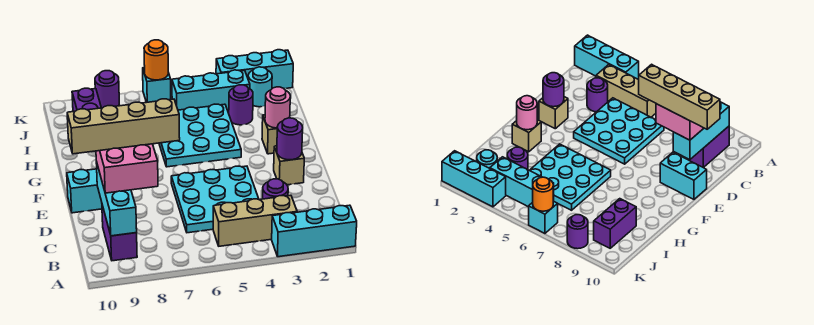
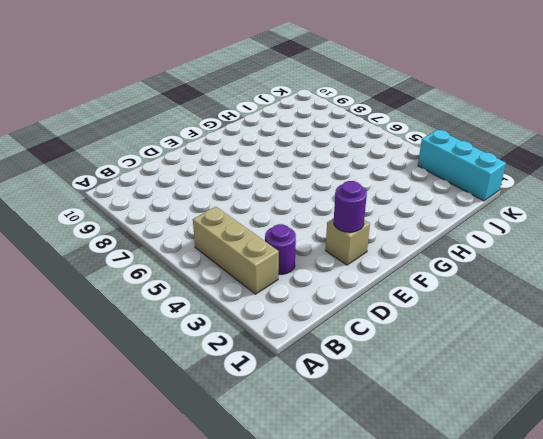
none -> cyan brick A1:A3 level 1
none -> purple brick B9:C9 level 1
none -> cyan plate C4:E6 level 1

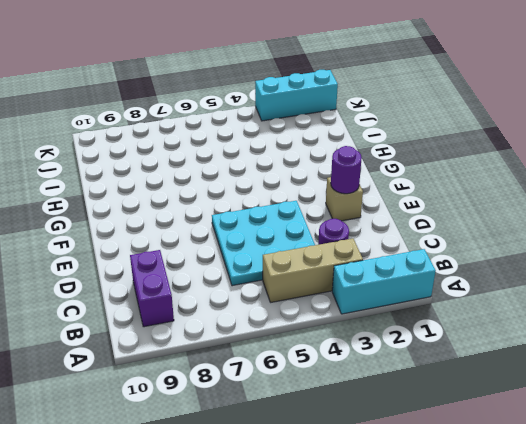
none -> cyan brick E9:E10 level 1
none -> tan brick G2 level 1
none -> cyan plate G4:I6 level 1

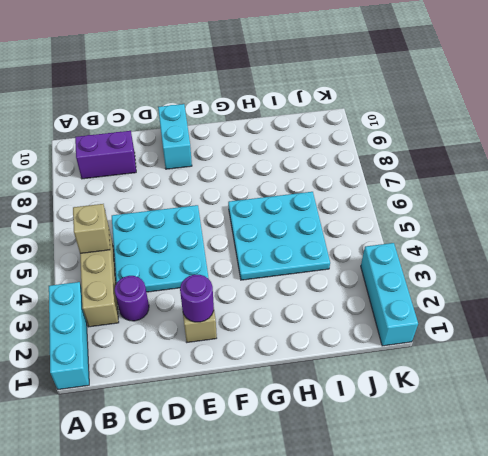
tan brick B5 level 2 -> tan brick G2 level 1
none -> purple round brick I3 level 1
none -> purple brick I9:J9 level 1
none -> cyan round brick J2 level 1

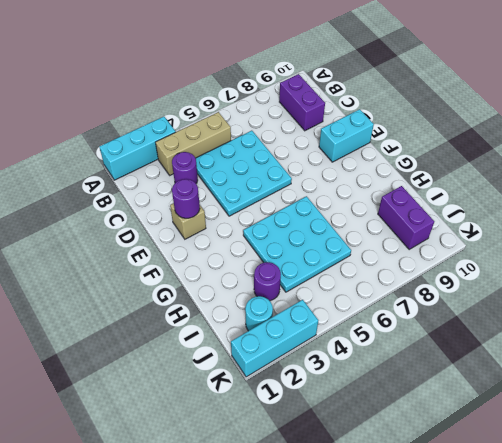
none -> tan brick G2 level 1
none -> cyan brick J3:J5 level 1
none -> cyan brick K6 level 1

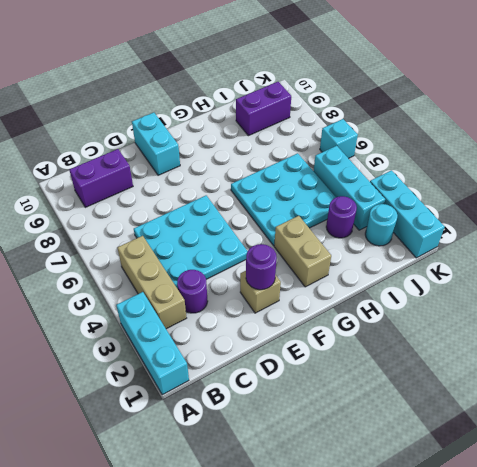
tan brick G2:G3 level 1 -> tan brick G2 level 1
none -> purple round brick K8 level 1
none -> cyan brick B9:D9 level 2
none -> pink round brick G2 level 2

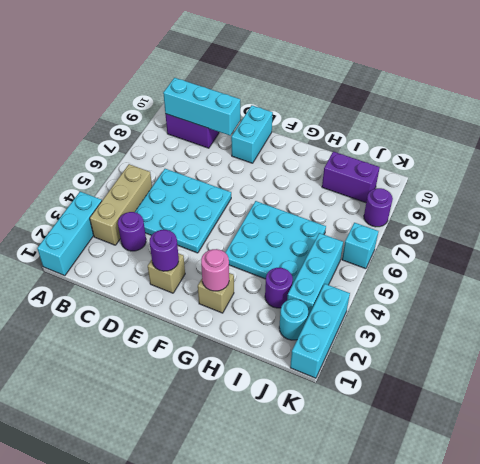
none -> orange round brick K6 level 2
none -> pink brick C8:D9 level 3
none -> tan brick D7:D10 level 4

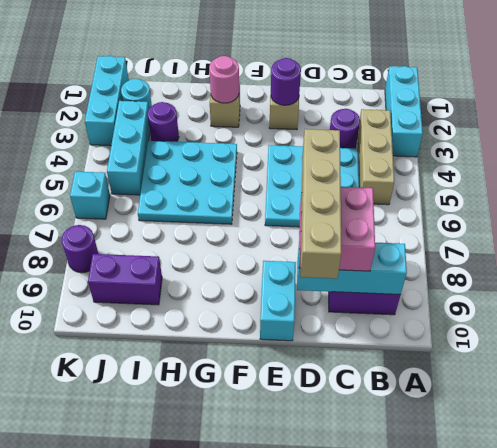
none -> orange round brick K6 level 2

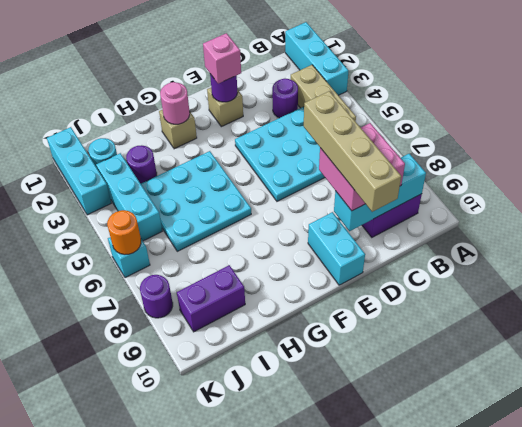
pink brick E2 level 3 -> none

